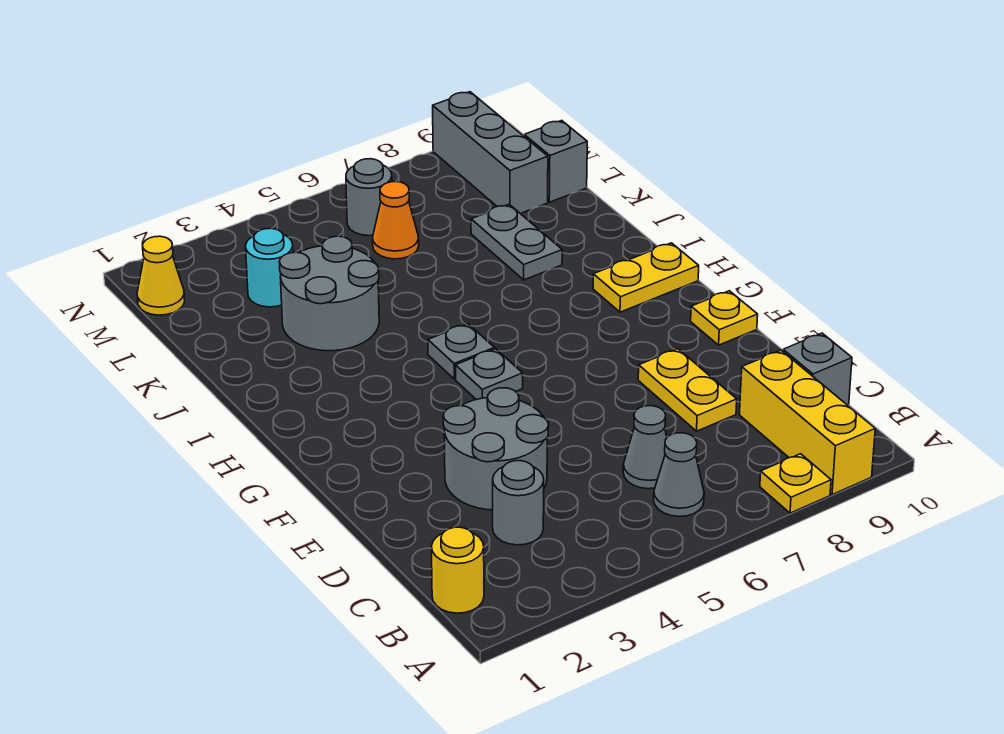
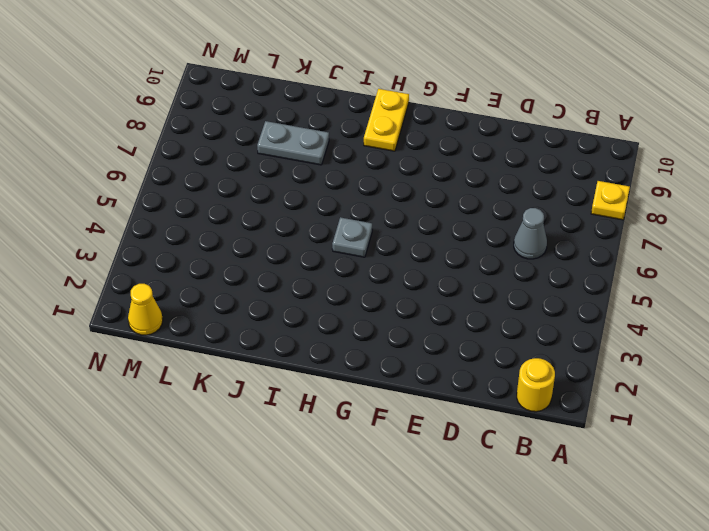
none -> yellow brick A9:C9 level 1
none -> grey cone B6 level 1
none -> grey round brick C3 level 1

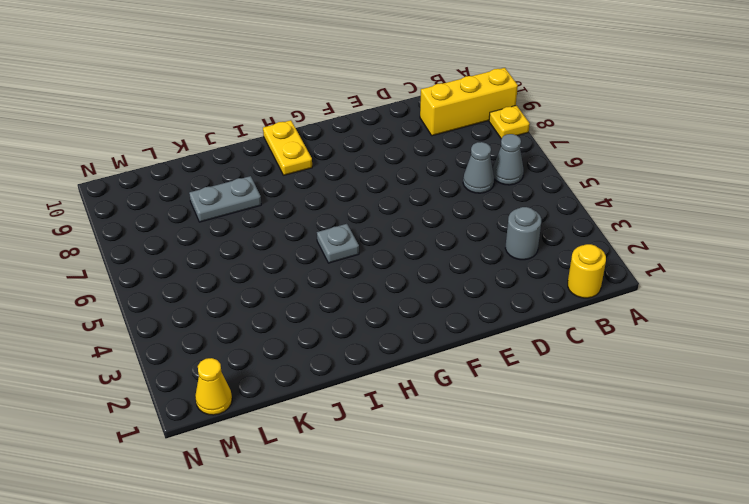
none -> grey brick C10 level 1
none -> grey round brick D3:E4 level 1
none -> yellow plate D8:E8 level 1

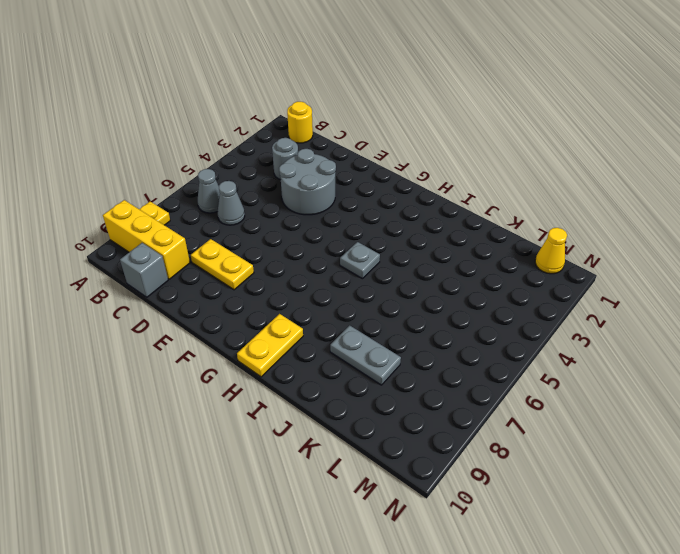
none -> yellow plate F10 level 1
none -> grey plate G5 level 1
none -> grey round brick J3:K4 level 1

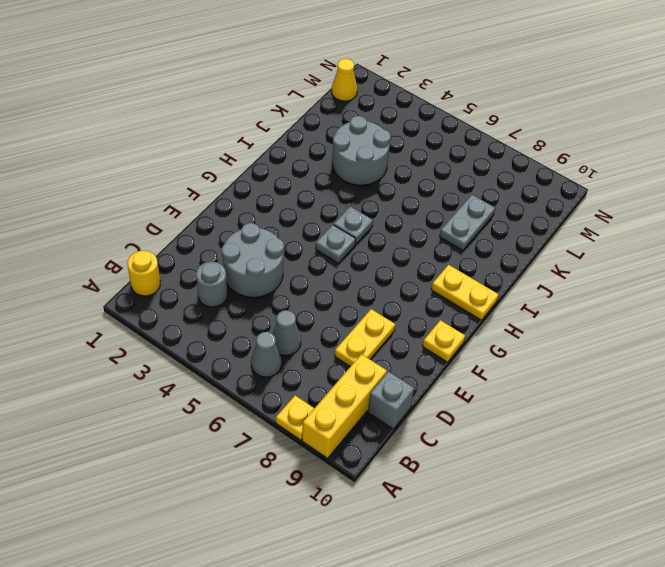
none -> cyan round brick L3 level 1
none -> orange cone L6 level 1
none -> grey brick L9:N9 level 1

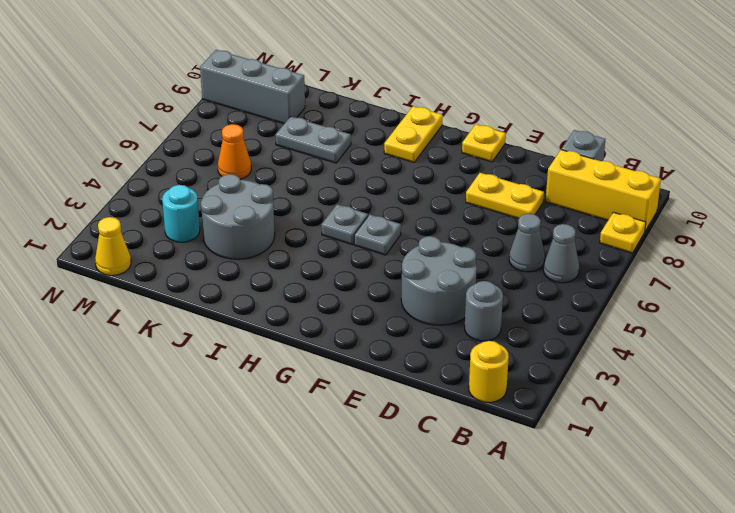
none -> grey brick L10 level 1
none -> grey round brick M6 level 1

